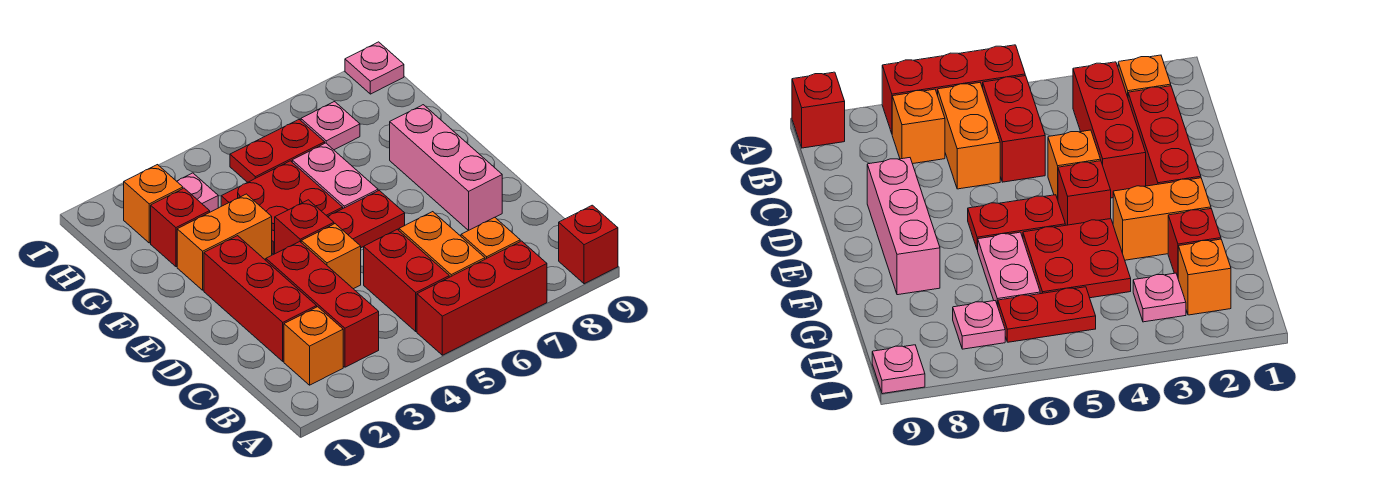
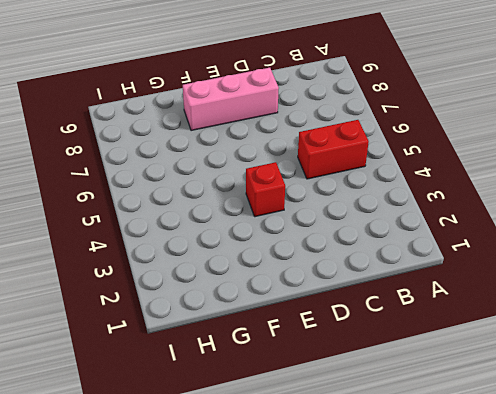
none -> red brick A5:A7 level 1
none -> red brick A9 level 1
none -> orange brick B2 level 1

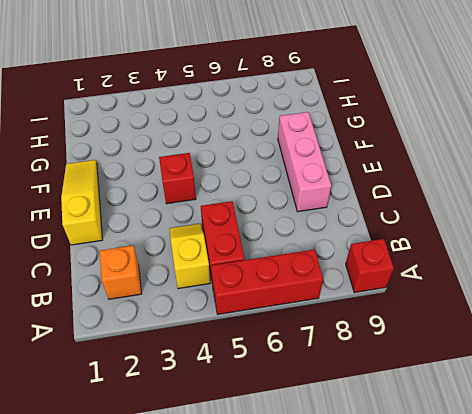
yellow slope B4:C4 level 1 top B -> none
yellow slope D1:F1 level 1 top D -> none
none -> red brick B3:D3 level 1
none -> orange brick B6:C6 level 1
none -> orange brick B7 level 1

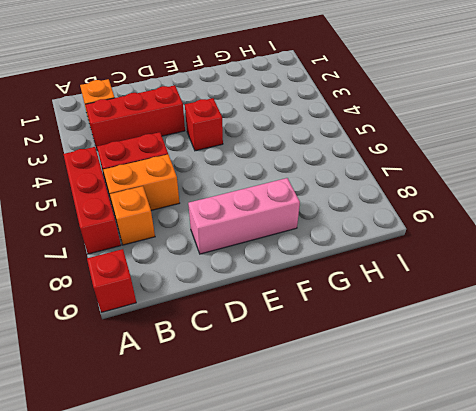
none -> red brick C2:E2 level 1
none -> orange brick D4 level 1
none -> red plate E5:E6 level 1

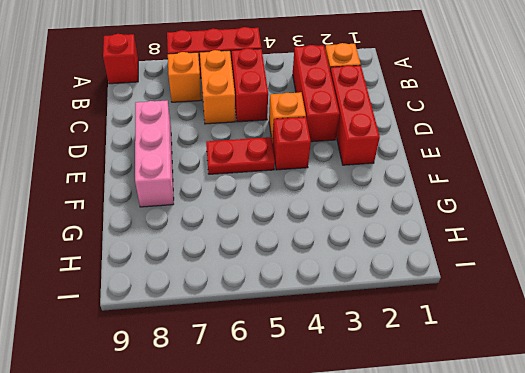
none -> orange brick F2:F3 level 1
none -> red plate F4:G5 level 1
none -> pink plate F6:G6 level 1

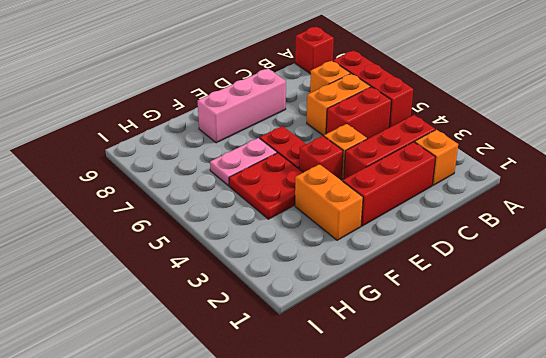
none -> red brick G2 level 1
none -> orange brick H2 level 1
none -> pink plate H3 level 1

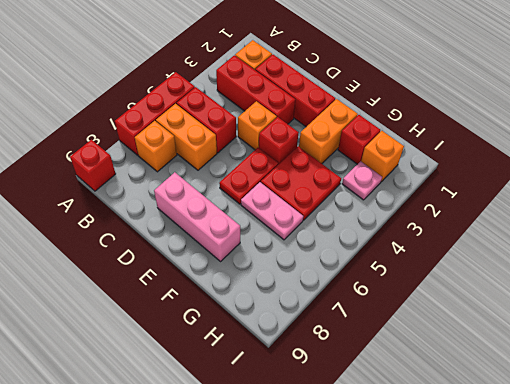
none -> red plate H5:H6 level 1
none -> pink plate H7 level 1
none -> pink plate I9 level 1

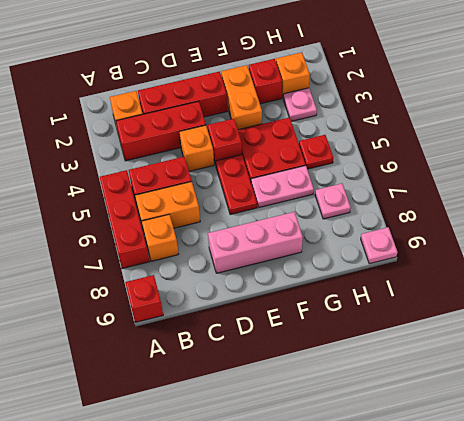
red plate H5 level 1 -> red plate H5:H6 level 1

